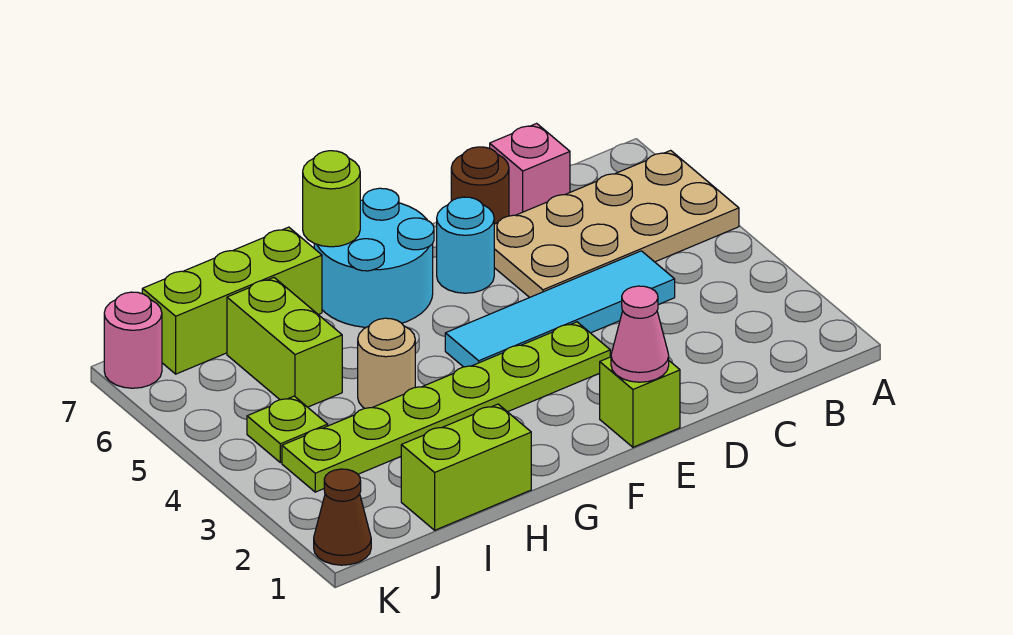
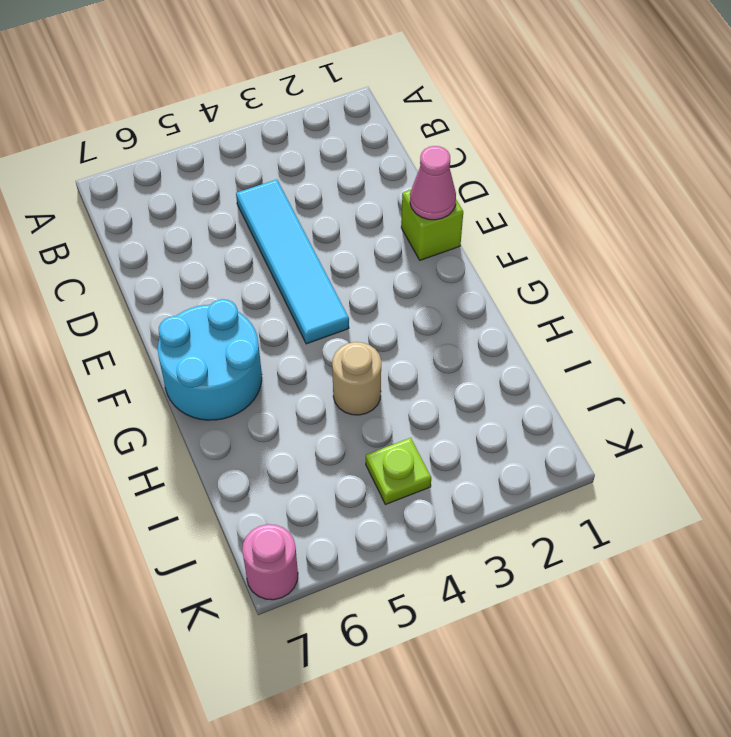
none -> tan plate A5:D6 level 1
none -> pink brick C7 level 1
none -> brown round brick D7 level 1

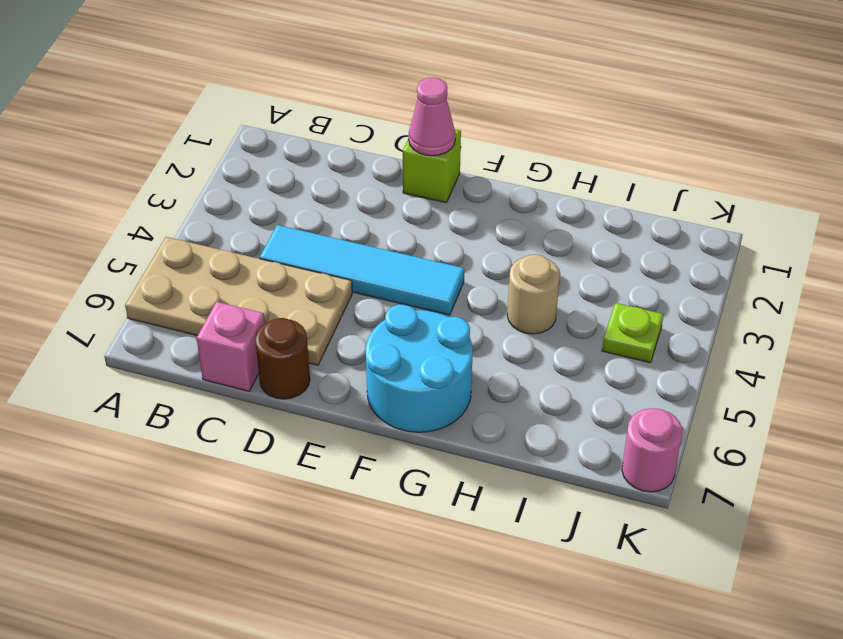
none -> lime plate E3:J3 level 1
none -> cyan round brick E6 level 1
none -> lime brick H1:I1 level 1

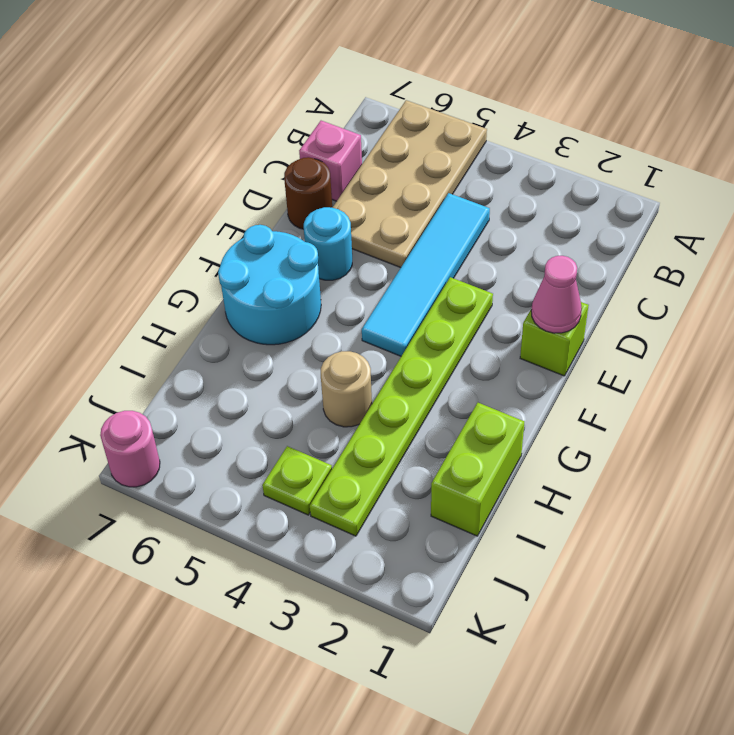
none -> lime brick H7:J7 level 1
none -> lime brick I5:I6 level 1
none -> brown cone K1 level 1

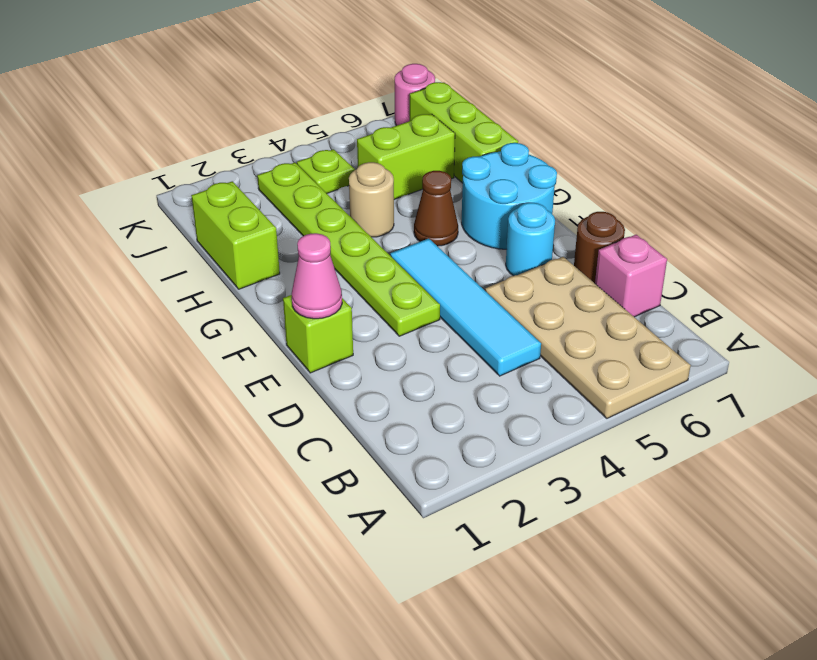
brown cone G5 level 1 -> brown cone K1 level 1
none -> lime round brick G7 level 2

